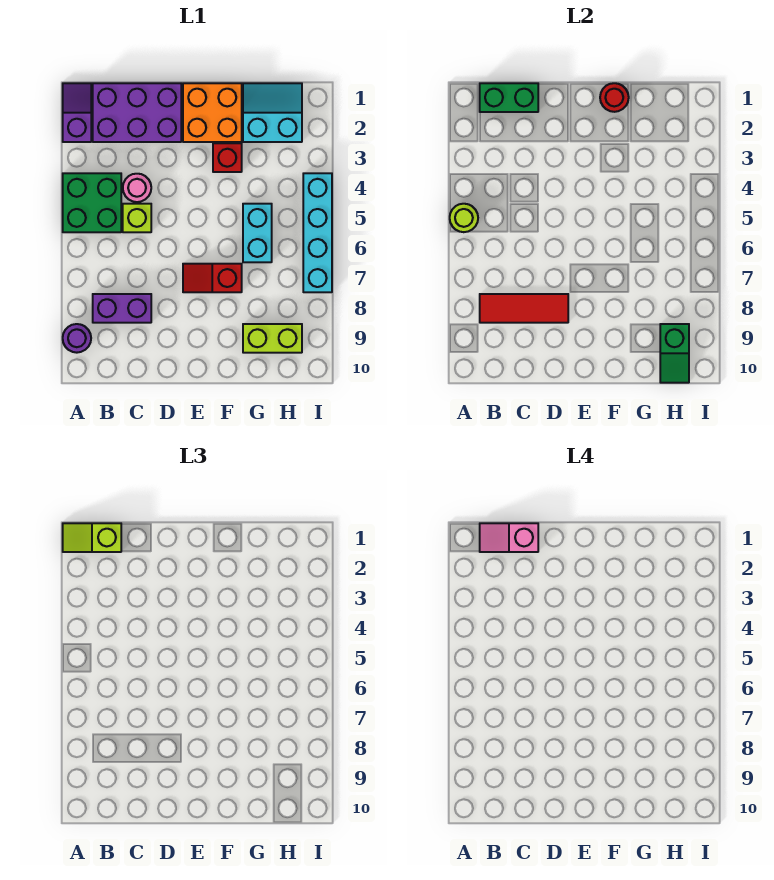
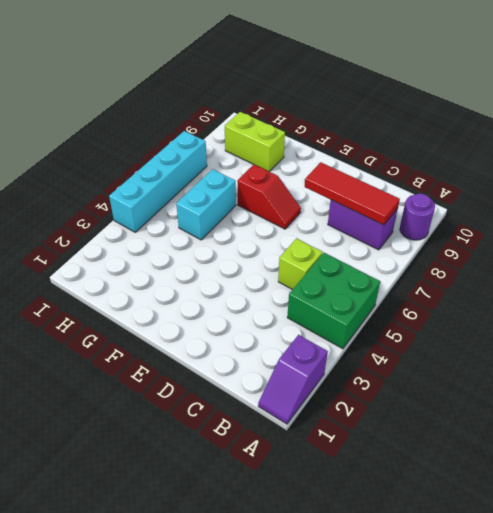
none -> purple brick B1:D2 level 1
none -> pink round brick C4 level 1
none -> orange brick E1:F2 level 1

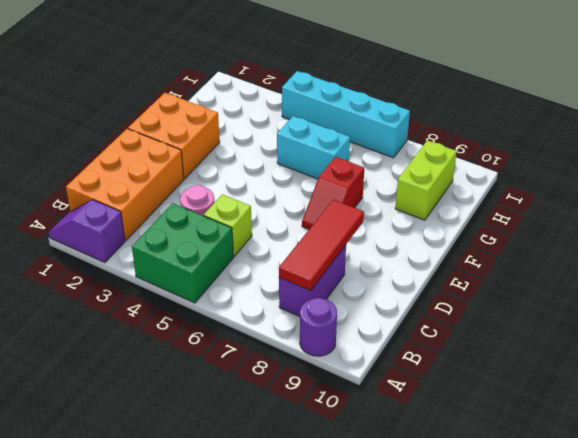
orange brick B1:D2 level 1 -> purple brick B1:D2 level 1
none -> red brick F3 level 1
none -> cyan slope G1:H2 level 1 top 2
none -> lime round brick A5 level 2

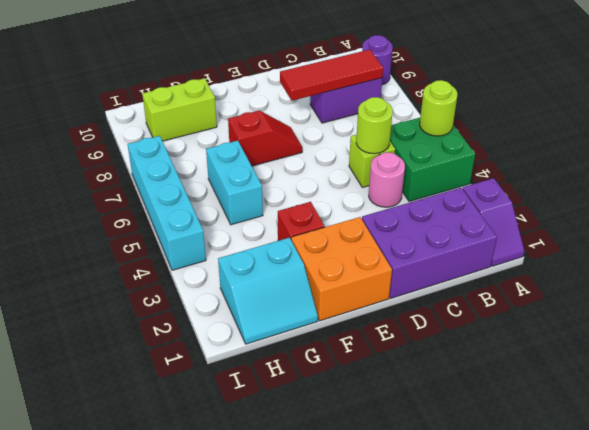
lime round brick C5 level 2 -> none
none -> green brick B1:C1 level 2
none -> red round brick F1 level 2
none -> green slope H9:H10 level 2 top 9

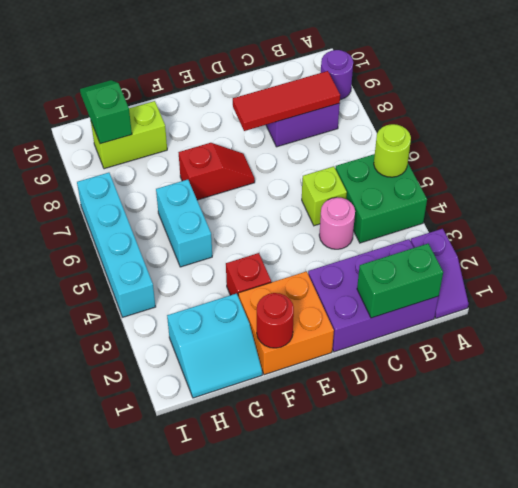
none -> lime slope A1:B1 level 3 top B
none -> pink slope B1:C1 level 4 top C

